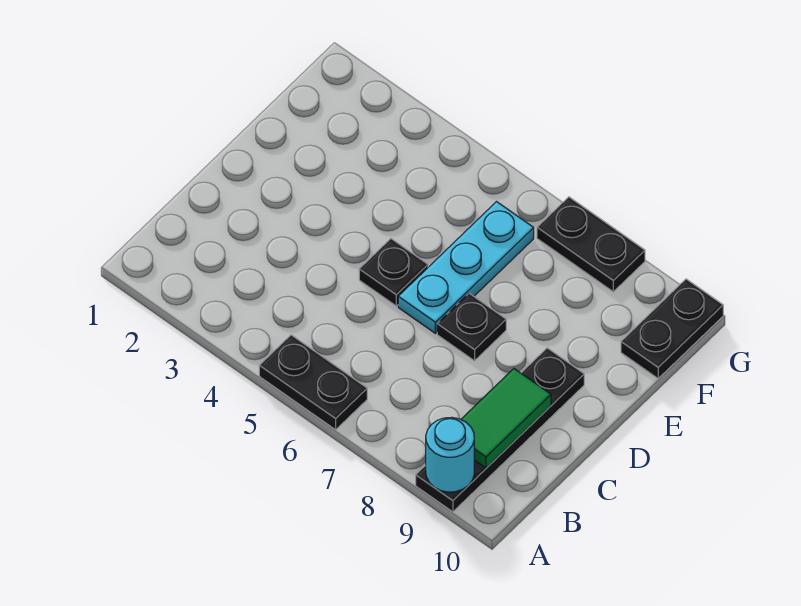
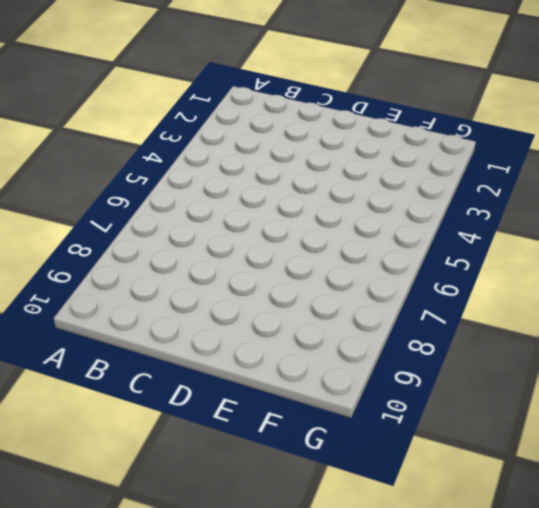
none -> black plate A5:A6 level 1
none -> black plate A9:D9 level 1

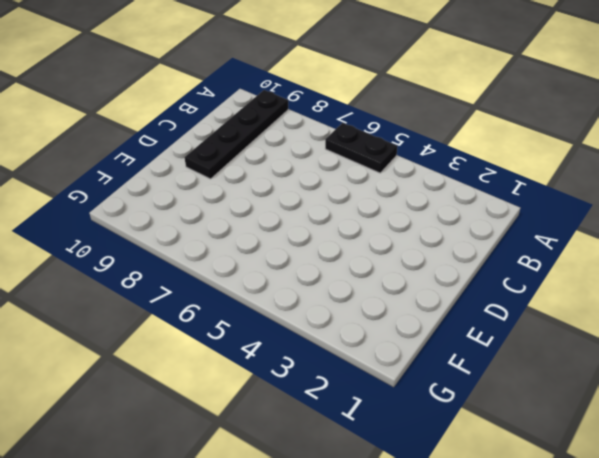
none -> black plate D5 level 1
none -> cyan plate D6:F6 level 1

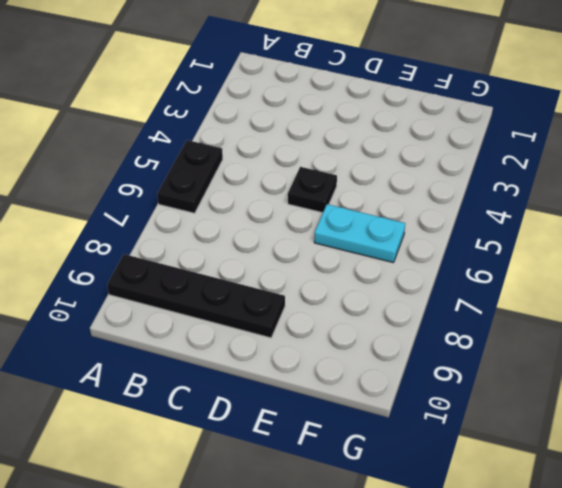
cyan plate E6:F6 level 1 -> cyan plate D6:F6 level 1
none -> black plate D7 level 1
none -> black plate F10:G10 level 1

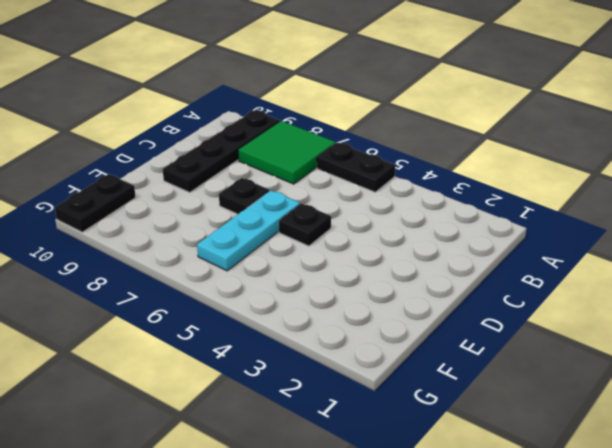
green tile A7:B8 level 1 -> none
none -> black plate G7:G8 level 1
none -> cyan round brick A9 level 2

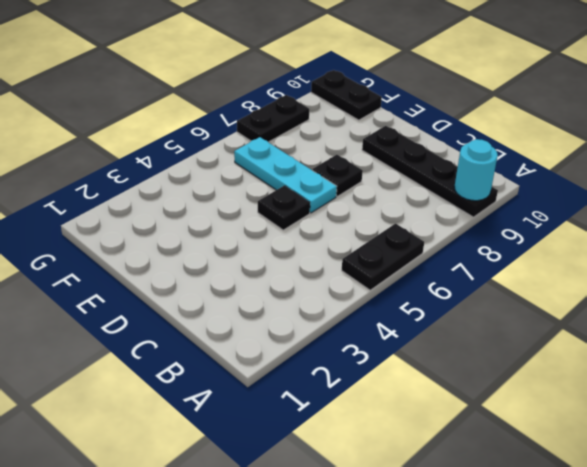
none -> green tile B9:C9 level 2

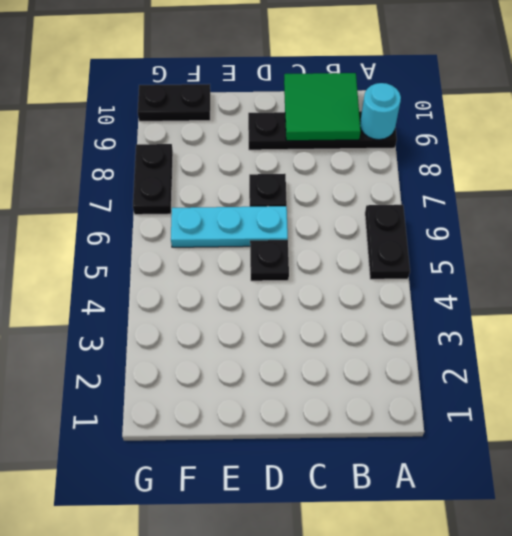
green tile B9:C10 level 2 -> green tile B9:C9 level 2

